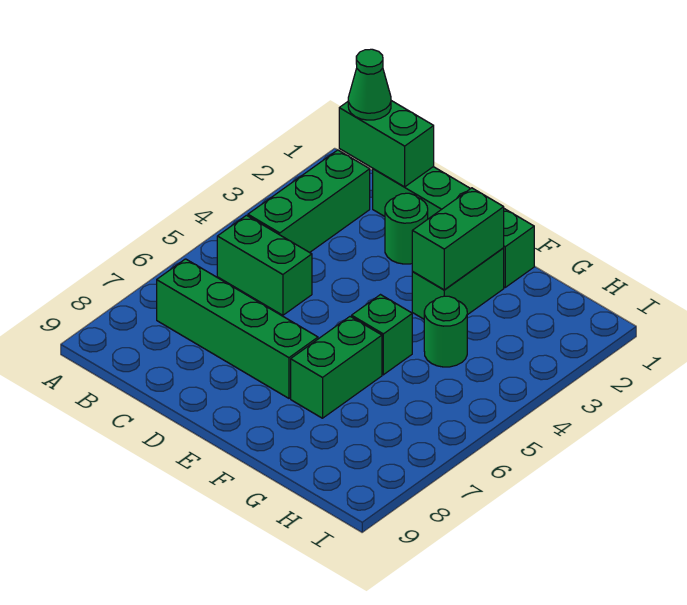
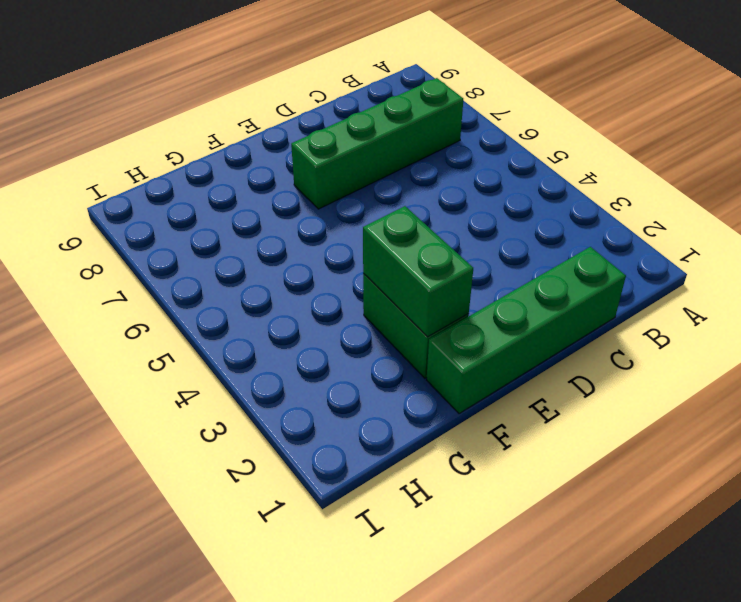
none -> green brick B2:B4 level 1
none -> green brick B5:C5 level 1
none -> green round brick D2 level 1

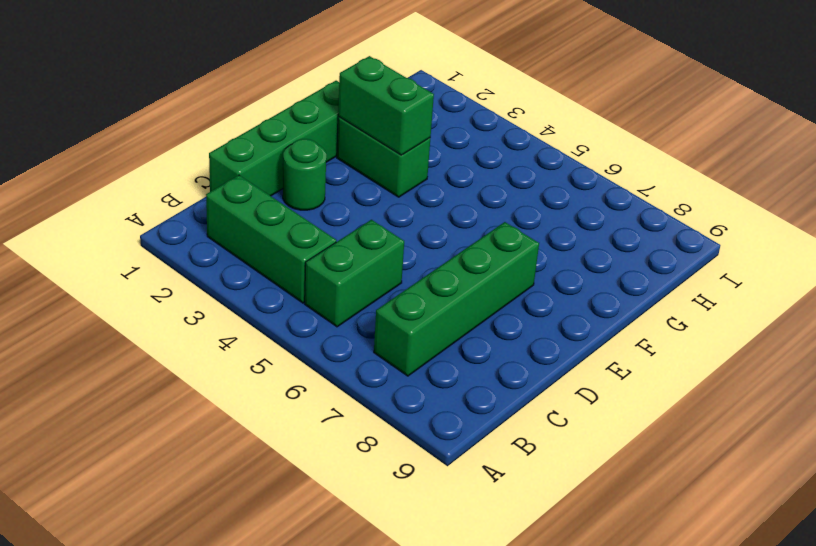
none -> green brick F5 level 1
none -> green brick F6:F7 level 1
none -> green round brick G4 level 1

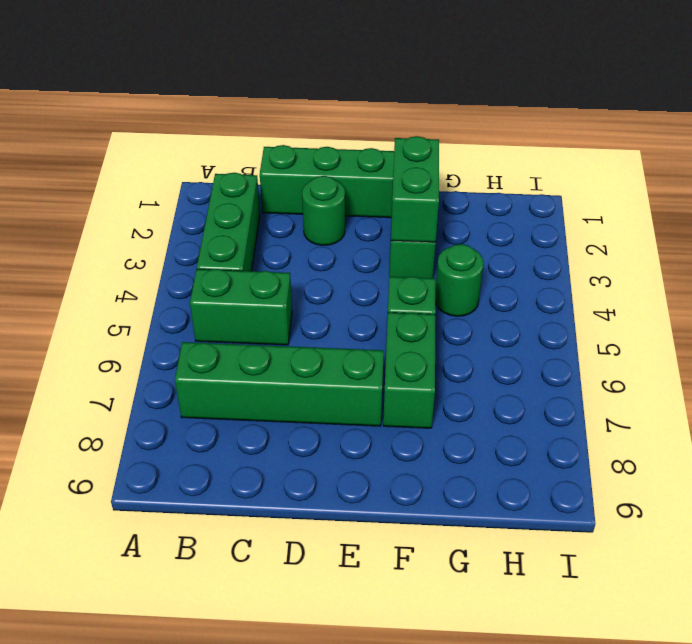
none -> green brick B1:C1 level 2
none -> green cone B1 level 3

